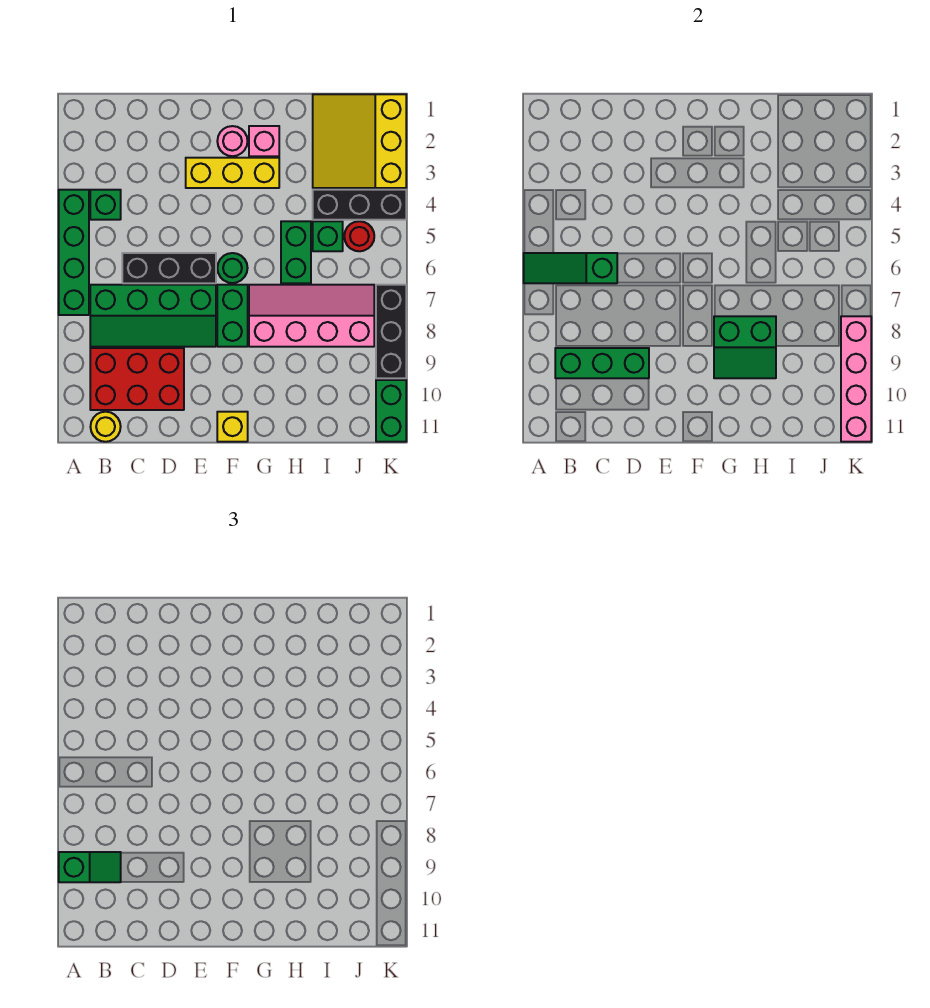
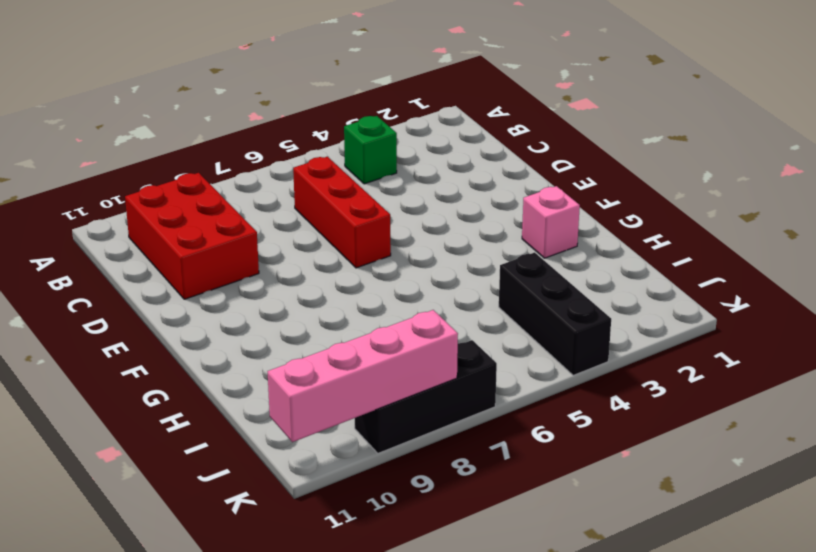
red brick C6:E6 level 1 -> black brick C6:E6 level 1
none -> green brick A4:A7 level 1
none -> green slope B7:E8 level 1 top 7
none -> yellow round brick B11 level 1

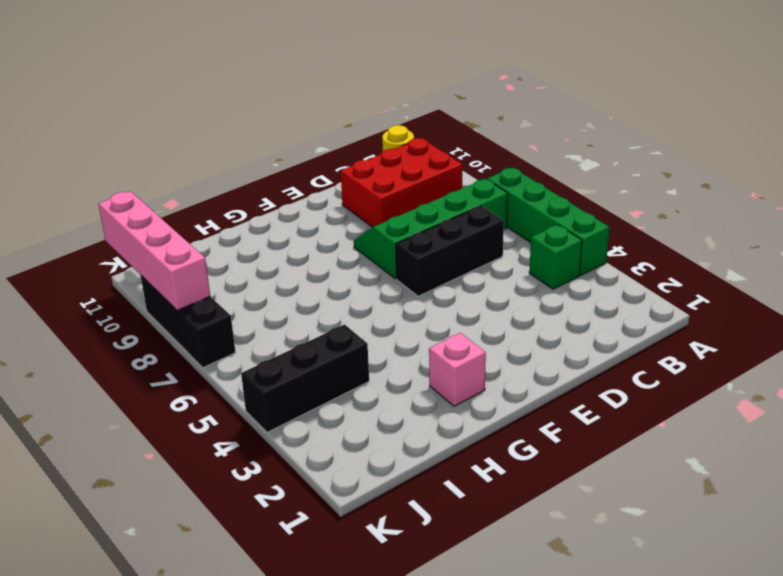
none -> yellow brick E3:G3 level 1
none -> pink round brick F2 level 1
none -> green round brick F6 level 1

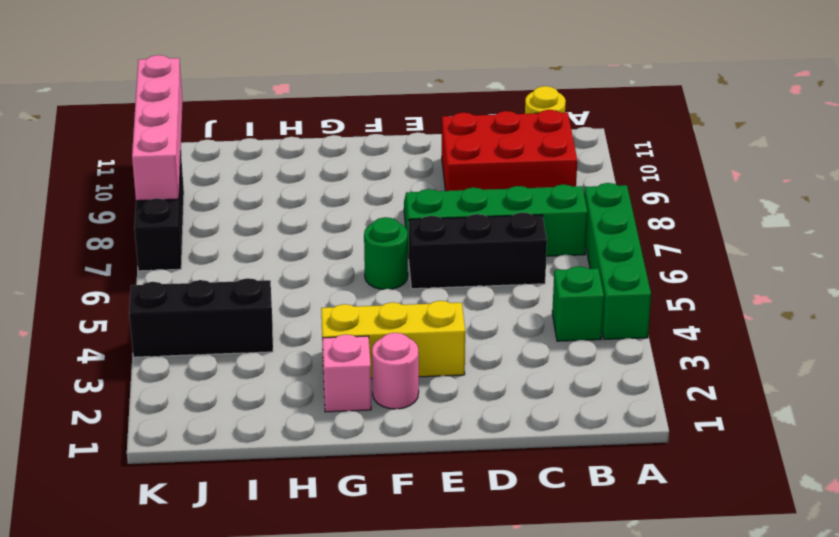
none -> green brick F7:F8 level 1
none -> yellow brick F11 level 1
none -> pink slope G7:J8 level 1 top 8

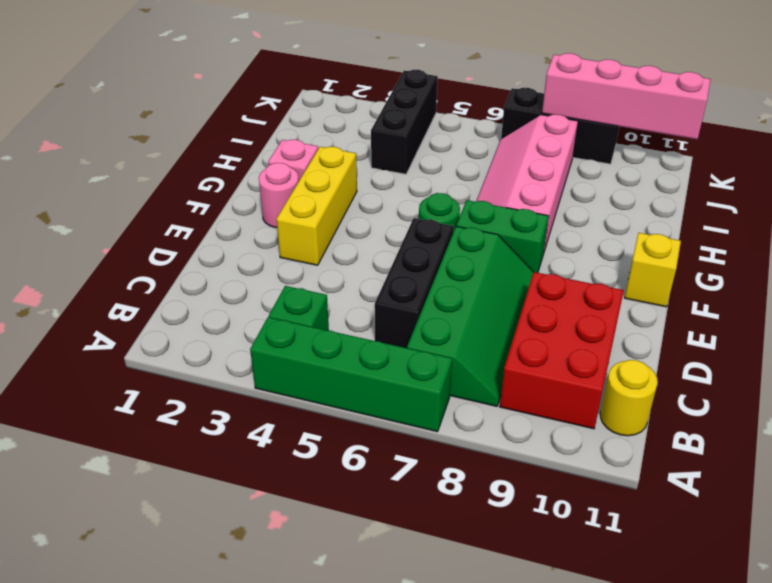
none -> green brick H5:H6 level 1
none -> yellow slope I1:K3 level 1 top K
none -> green brick I5 level 1

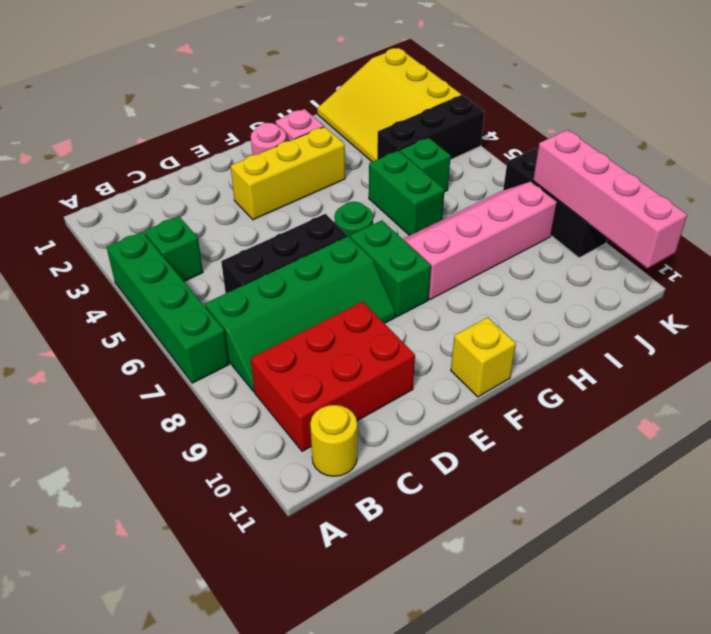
none -> red round brick J5 level 1
none -> green brick K10:K11 level 1
none -> green slope A6:C6 level 2 top C

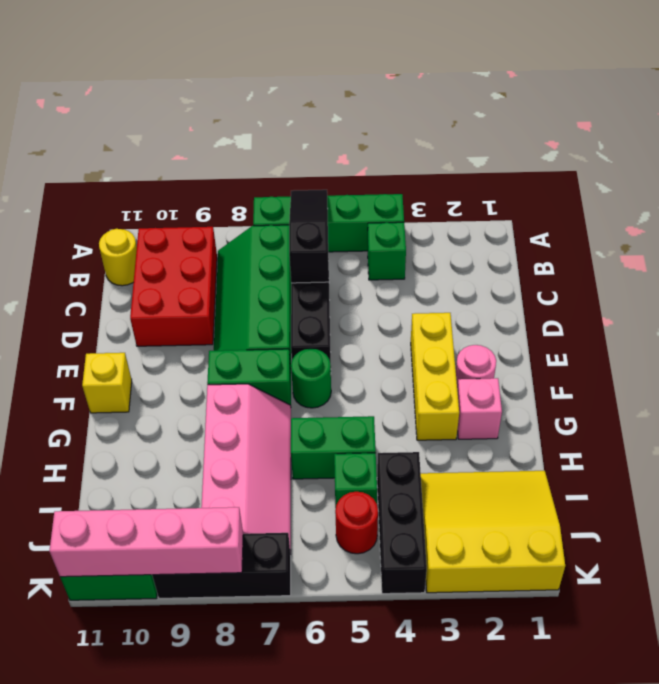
black slope A6:C6 level 2 top C -> green slope A6:C6 level 2 top C
none -> green brick B9:D9 level 2
none -> green slope G8:H9 level 2 top 8
none -> green slope A9:B9 level 3 top A

